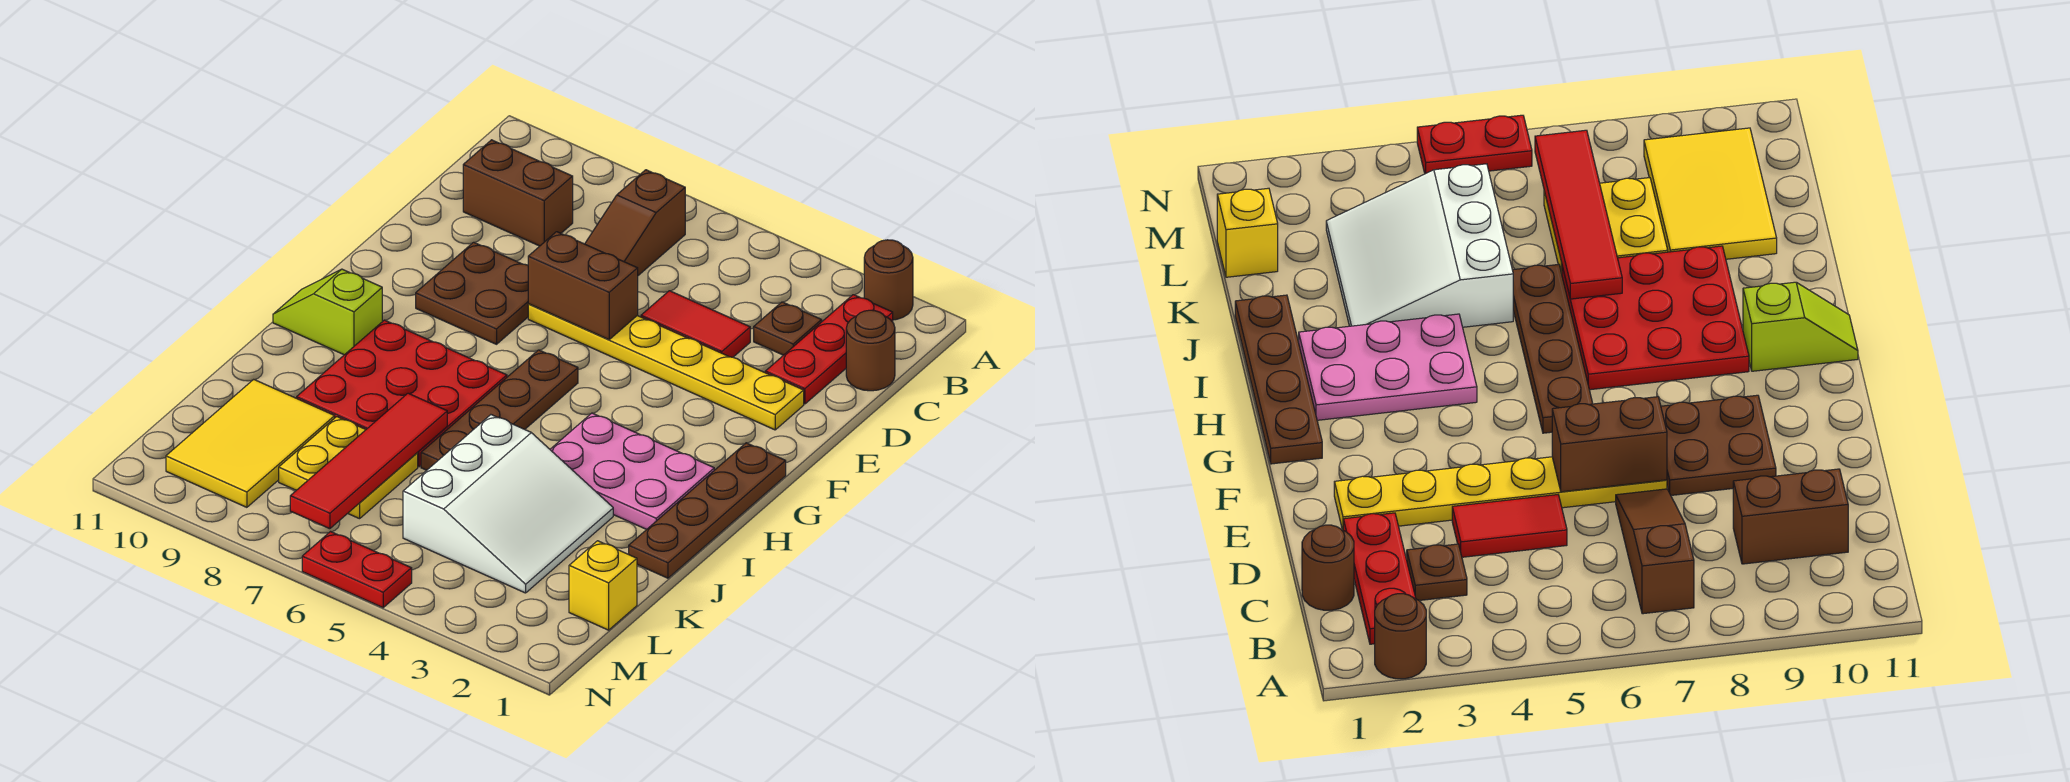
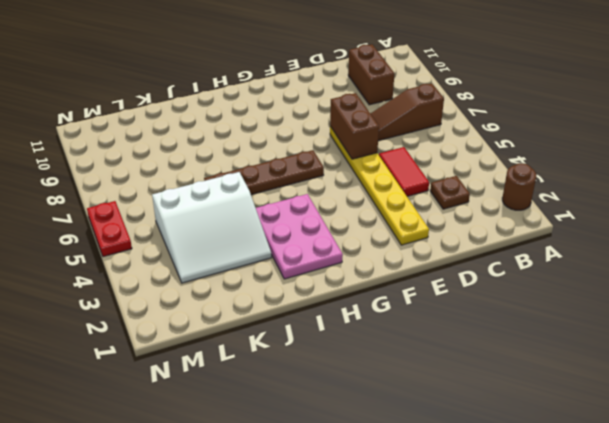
none -> red plate B2:D2 level 1
none -> brown round brick C1 level 1
none -> brown plate E8:F9 level 1

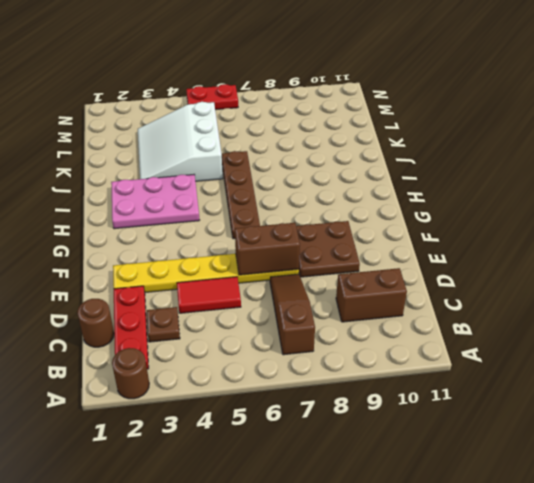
none -> brown plate G1:J1 level 1
none -> red plate H7:J9 level 1
none -> lime slope H10:H11 level 1 top 10

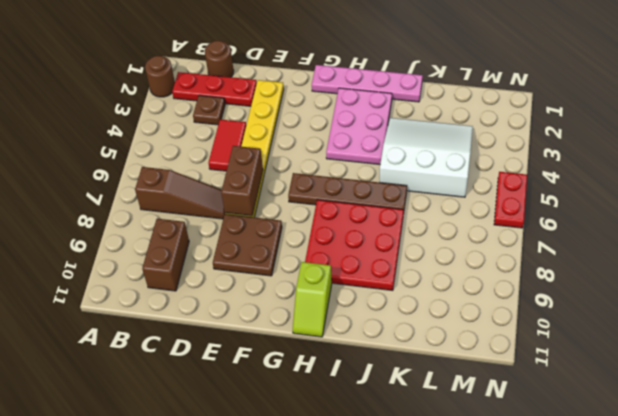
pink plate G1:J1 level 1 -> brown plate G1:J1 level 1
none -> yellow plate K7:L8 level 1
none -> yellow tile K9:M10 level 1
none -> yellow brick L1 level 1

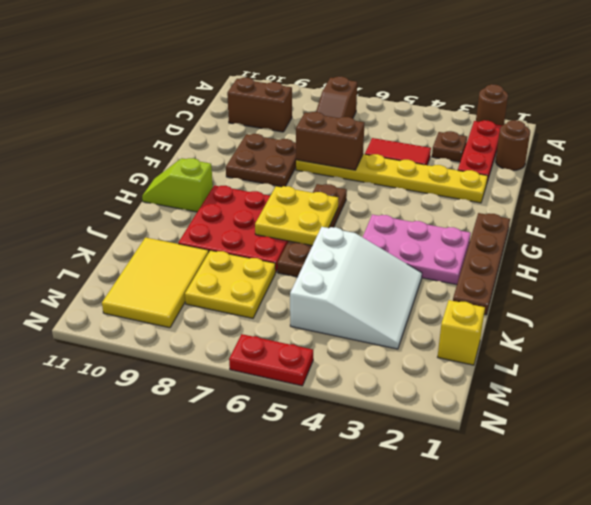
yellow plate H6:I7 level 2 -> none
none -> red tile J7:M7 level 2

